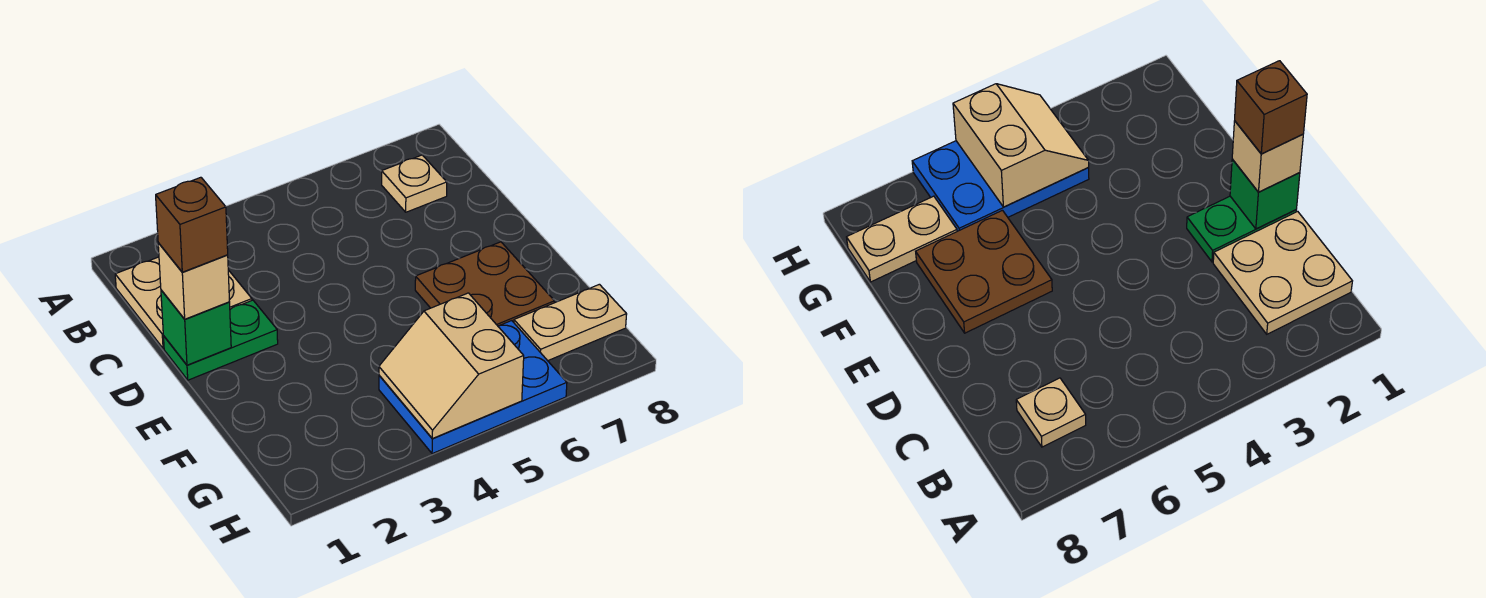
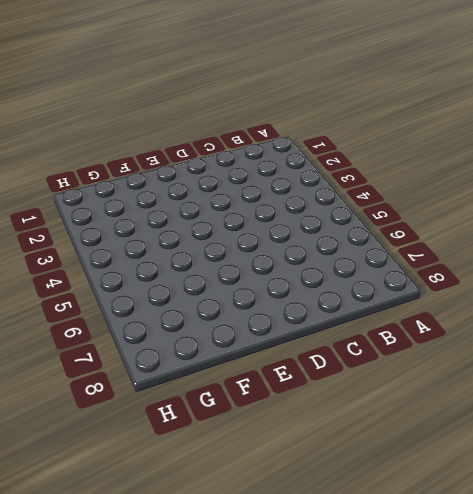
none -> tan plate B1:C2 level 1
none -> tan plate B7 level 1

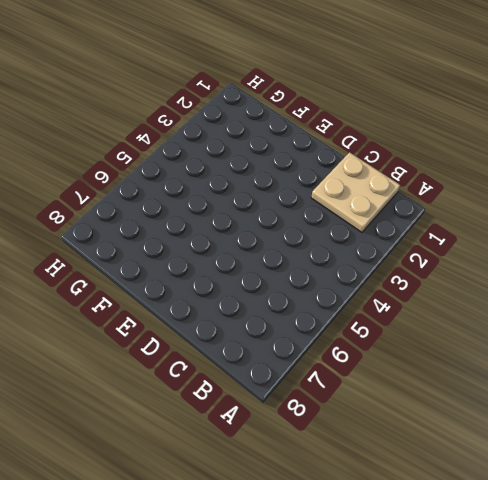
none -> tan plate B7 level 1
none -> green plate D1:D2 level 1

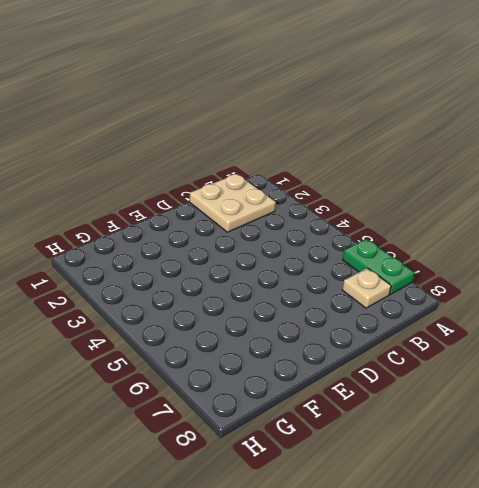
green plate A6:A7 level 1 -> green plate D1:D2 level 1
none -> brown plate E6:F7 level 1
none -> blue plate G4:H6 level 1

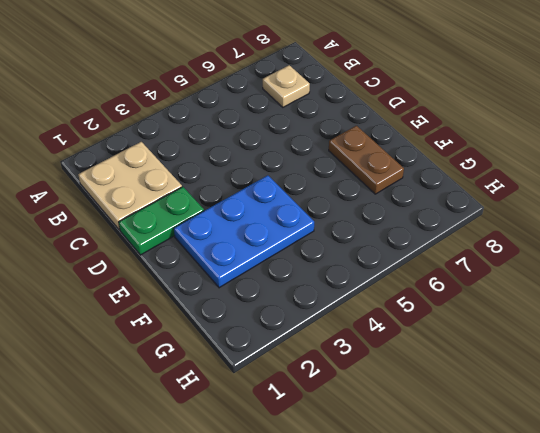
blue plate E2:F4 level 1 -> blue plate G4:H6 level 1
brown plate E7:F7 level 1 -> brown plate E6:F7 level 1
none -> tan plate G7:G8 level 1
none -> green brick D1 level 2

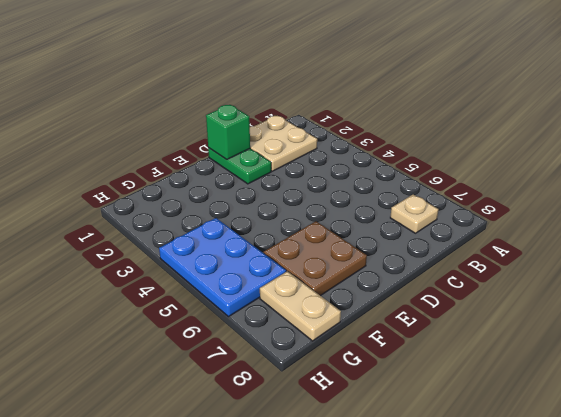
none -> tan slope G4:H5 level 2 top 5
none -> tan brick D1 level 3

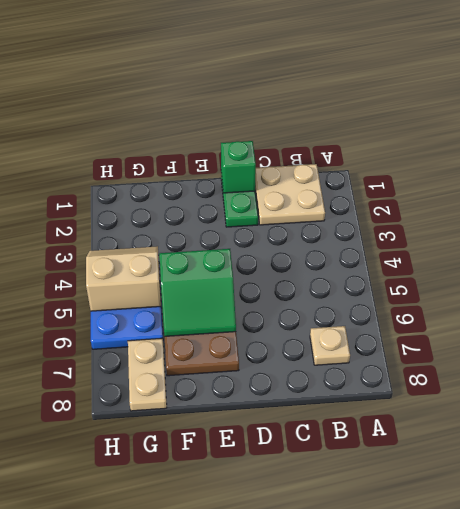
green slope E5:F6 level 2 top 5 -> none
none -> tan brick D1 level 3
none -> brown brick D1 level 4

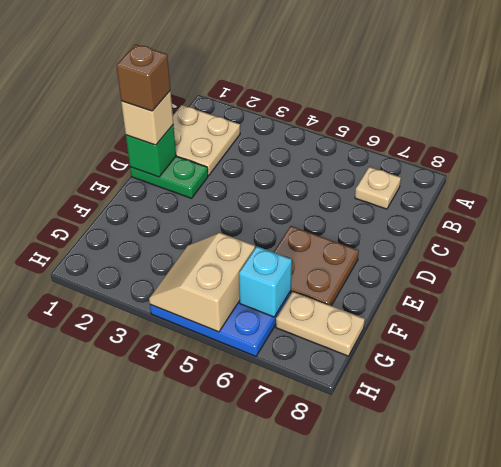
cyan brick G6 level 2 -> none

